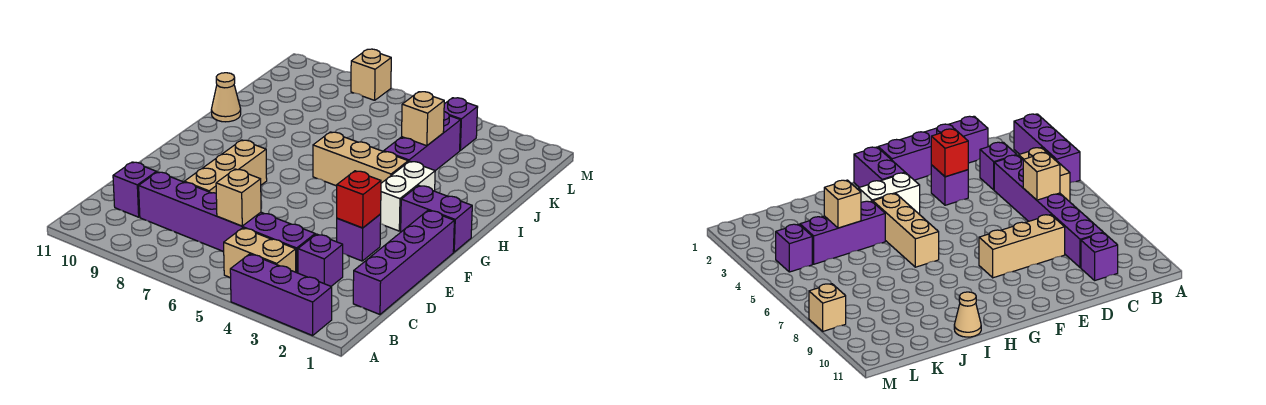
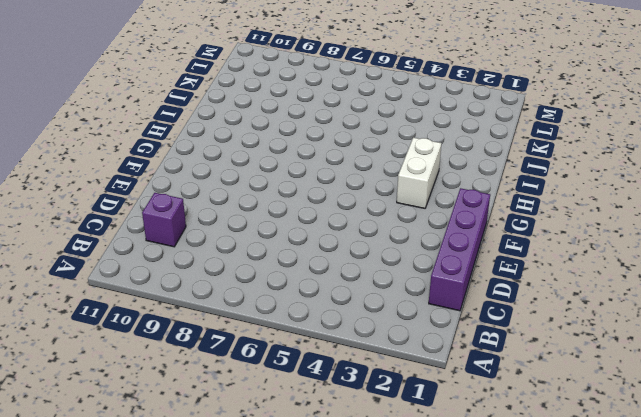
none -> purple brick A2:A4 level 1
none -> tan brick B4:B5 level 1
none -> purple brick C3 level 1

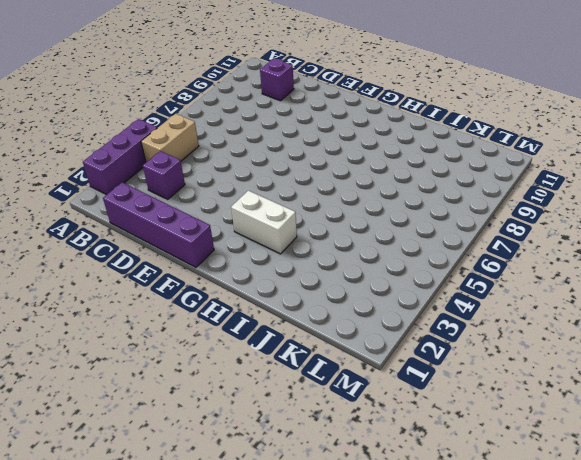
none -> purple brick C4:C9 level 1
none -> tan brick D8:F8 level 1
none -> purple brick E3 level 1

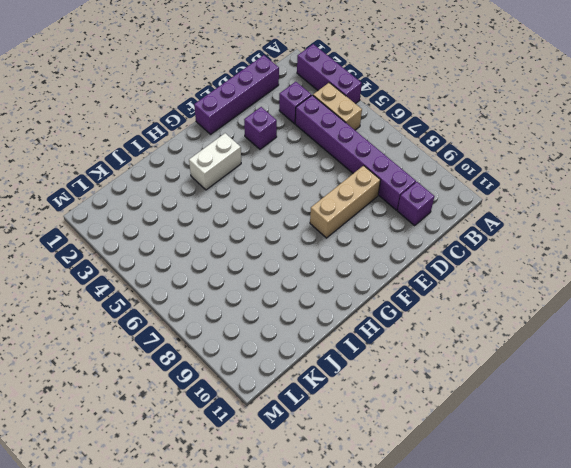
none -> purple brick G1:G2 level 1
none -> tan brick H4:H6 level 1
none -> purple brick I4:K4 level 1

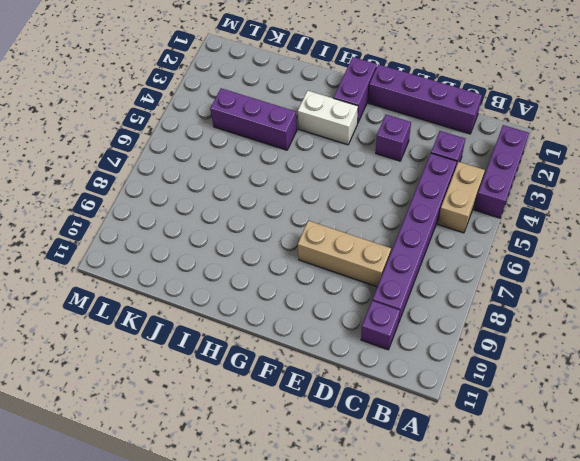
none -> tan brick H4:H6 level 1
none -> tan cone I11 level 1
none -> purple brick L4 level 1

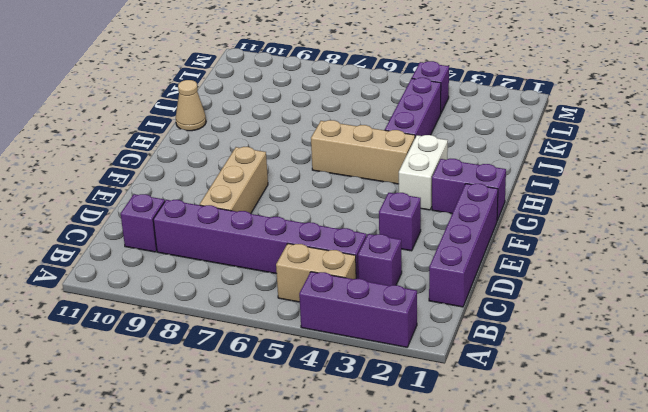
none -> tan brick M8 level 1
none -> tan brick C6 level 2
none -> red brick E3 level 2

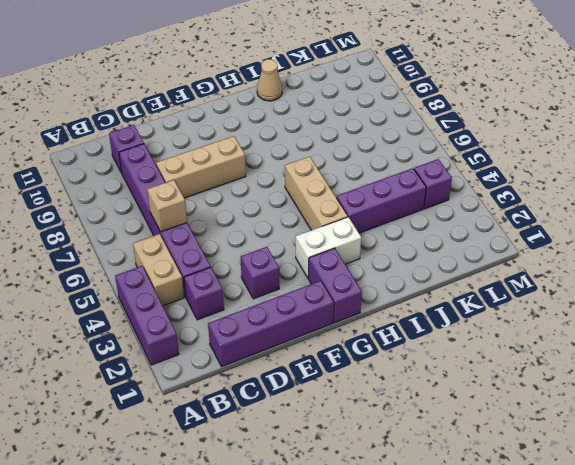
none -> tan brick M8 level 1
none -> red brick E3 level 2
none -> tan brick J4 level 2

